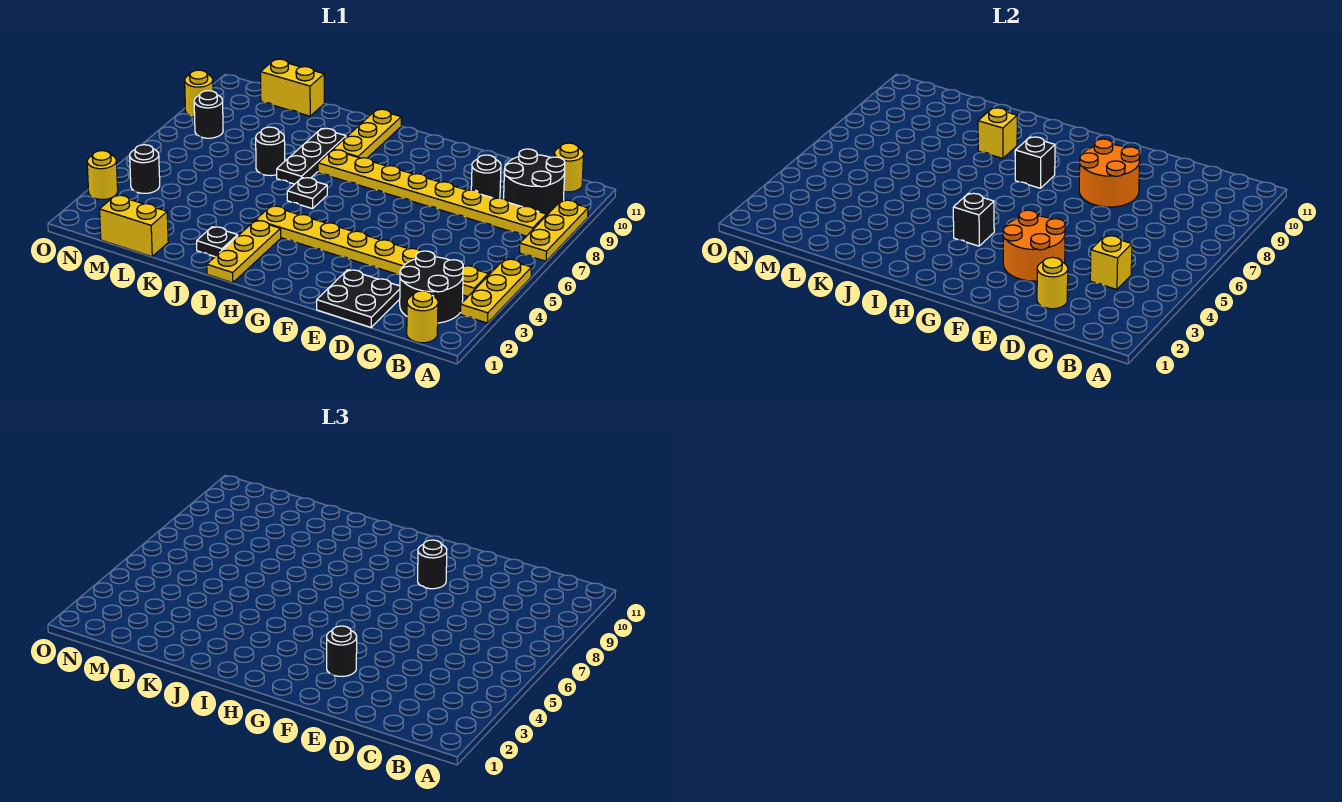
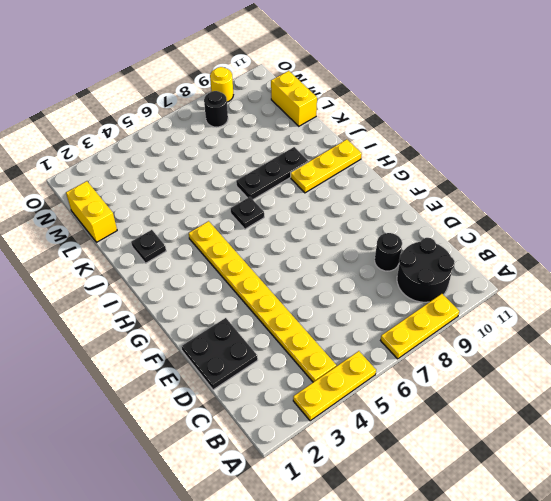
none -> yellow round brick B1 level 1
none -> black round brick B2:C3 level 1
none -> yellow plate B8:I8 level 1
none -> yellow round brick B11 level 1

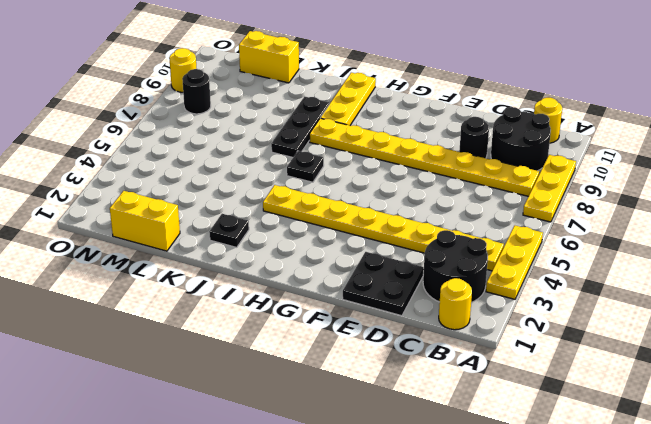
none -> yellow plate I1:I3 level 1
none -> black round brick K7 level 1
none -> black round brick N4 level 1
none -> yellow round brick O3 level 1

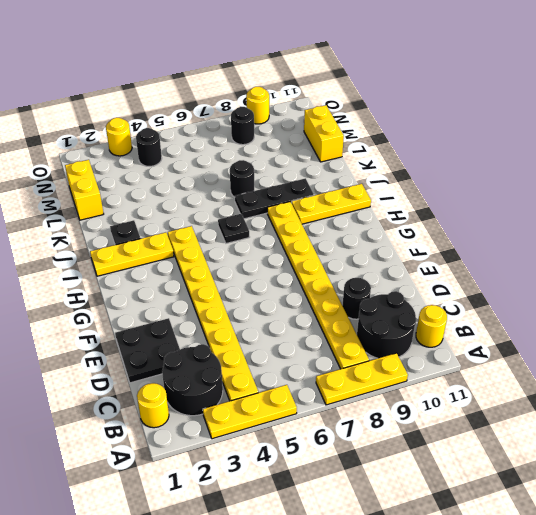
none -> yellow brick C4 level 2
none -> yellow round brick D2 level 2
none -> orange round brick E3:F4 level 2
none -> orange round brick E8:F9 level 2

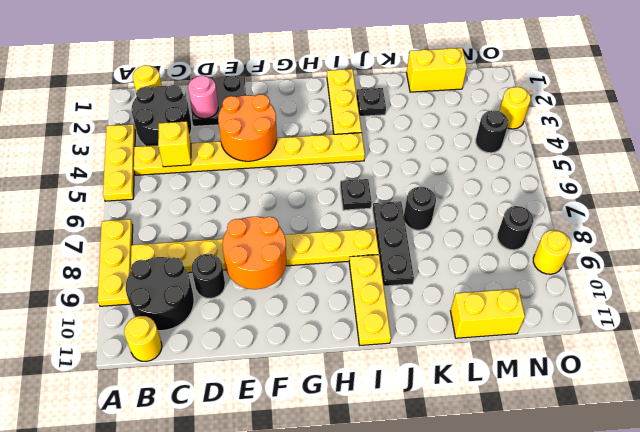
pink round brick D2 level 2 -> yellow round brick D2 level 2
none -> black brick H4 level 2
none -> black brick H8 level 2
none -> yellow brick J9 level 2
none -> black round brick F3 level 3

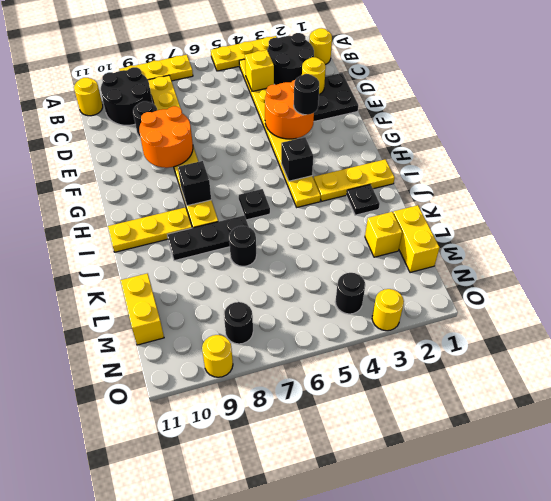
yellow brick L2 level 1 -> yellow brick J9 level 2
none -> black round brick F9 level 3

